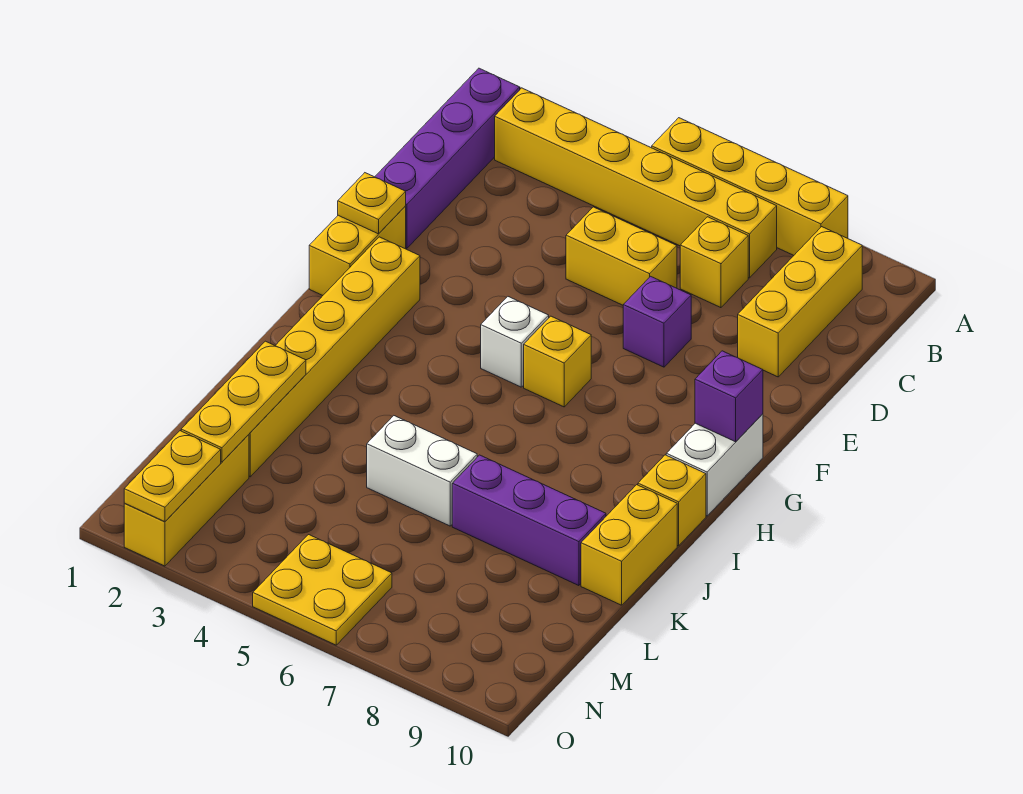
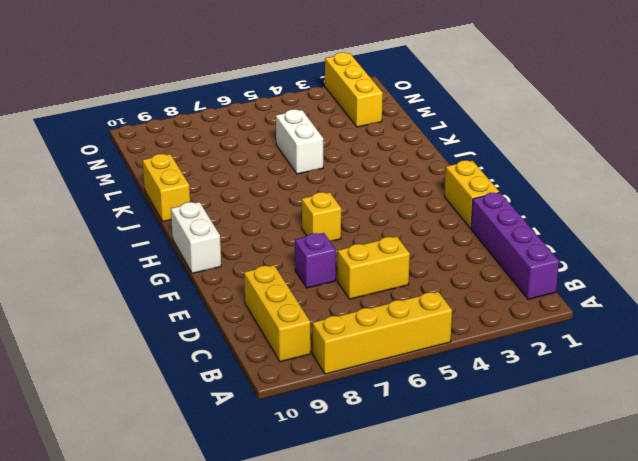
white brick K5:L5 level 1 -> white brick K5:K6 level 1
none -> yellow brick B2:B7 level 1
none -> yellow brick C7 level 1
none -> yellow brick G2:L2 level 1

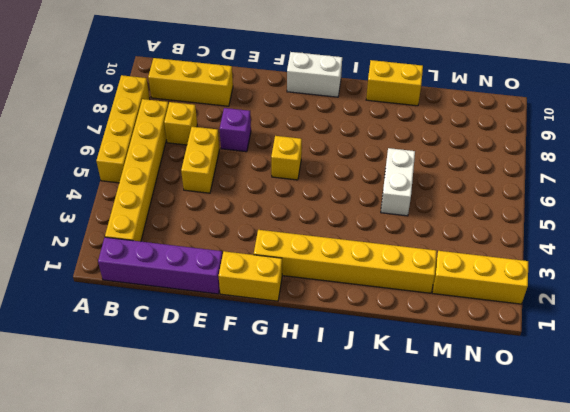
none -> white brick G5 level 1
none -> yellow brick I10 level 1
none -> purple brick K7:K9 level 1

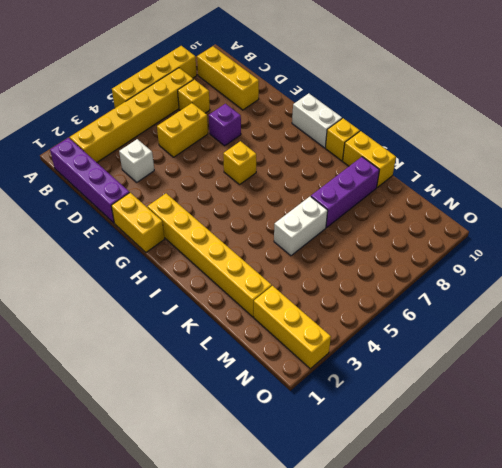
white brick D3 level 1 -> white brick G5 level 1
none -> yellow plate N5:O6 level 1
none -> yellow plate F1 level 2
none -> purple brick G10 level 2

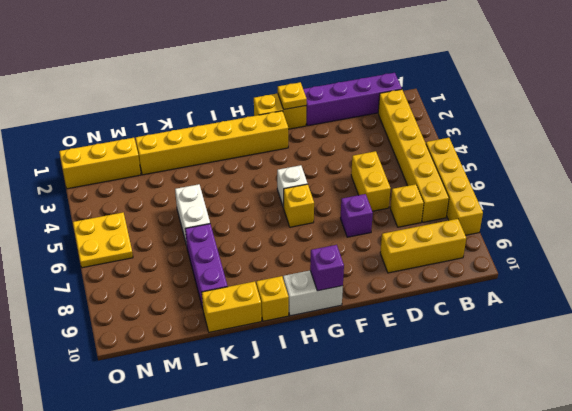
none -> yellow plate K2:M2 level 2
none -> yellow plate N2:O2 level 2

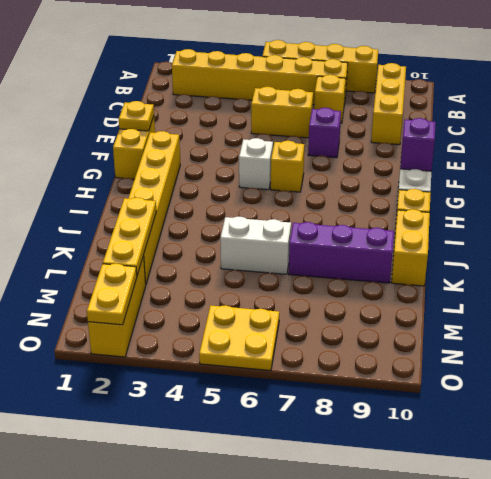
none -> purple brick B1:E1 level 1

